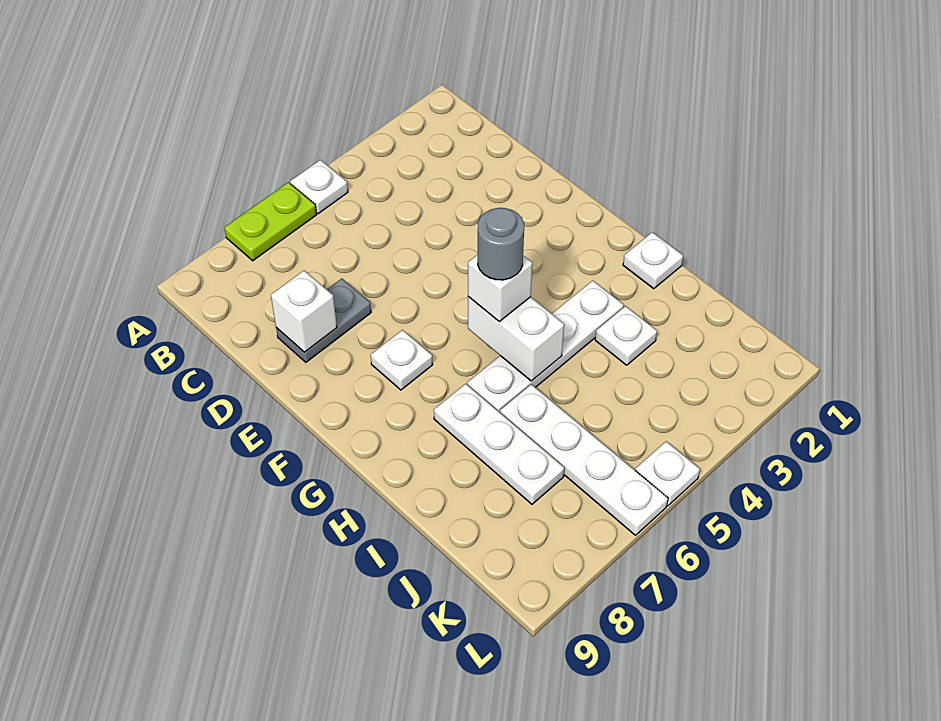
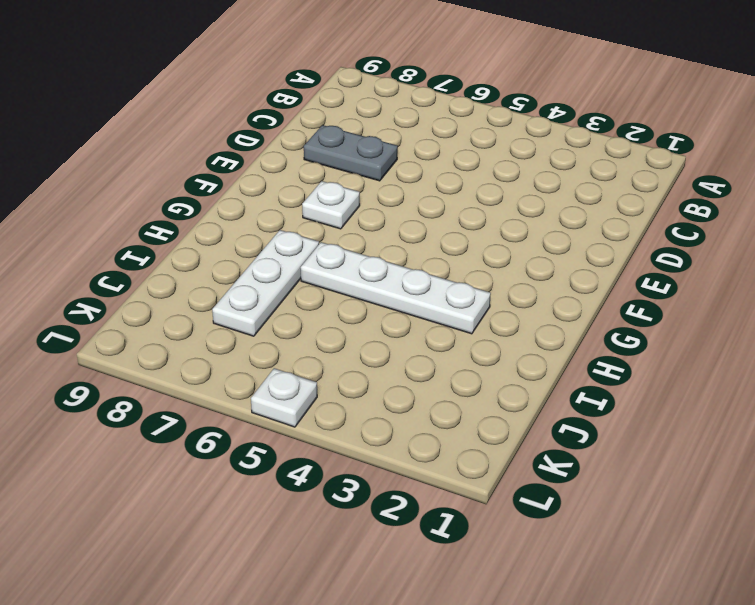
none -> white plate A5 level 1
none -> lime plate A6:A7 level 1
none -> white plate H1 level 1

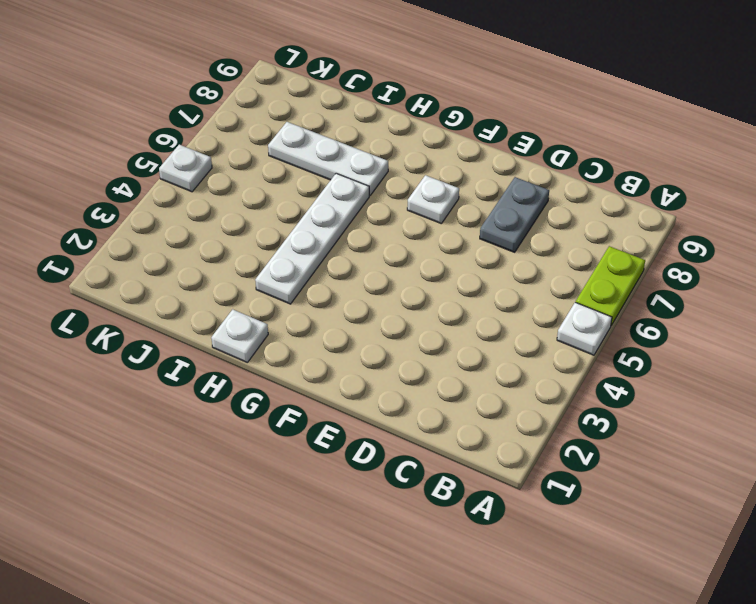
none -> white plate I3 level 1
none -> white plate I6:L6 level 1
none -> white brick D8 level 2

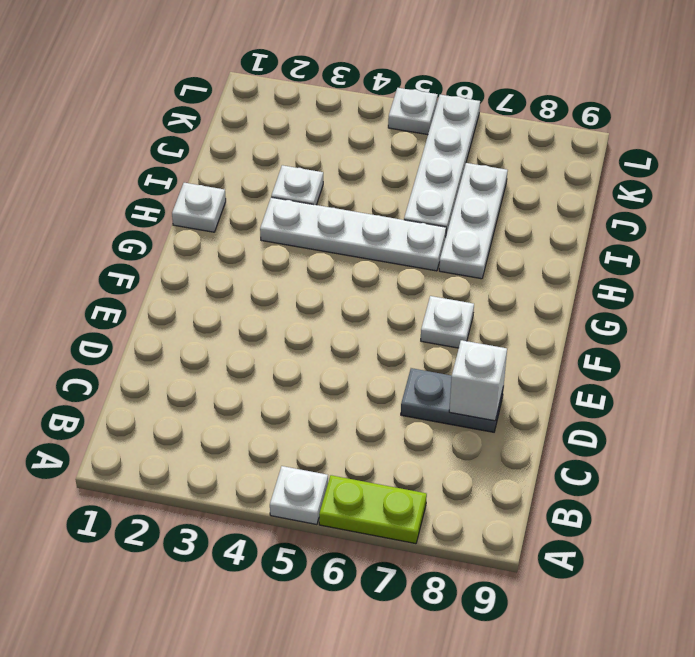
none -> white brick G5:H5 level 2
none -> white brick G5 level 3
none -> grey round brick G5 level 4

